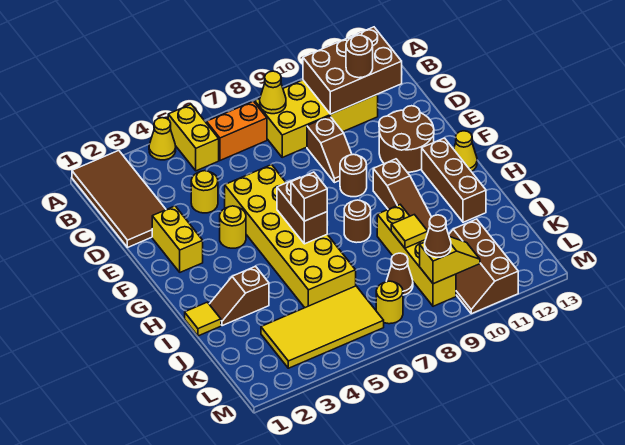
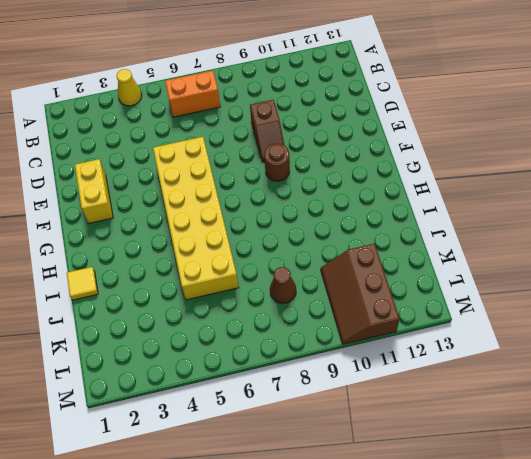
none -> brown tile A1:D2 level 1
none -> yellow brick A5:B5 level 1
none -> yellow brick B8:C11 level 1
none -> yellow round brick D4 level 1

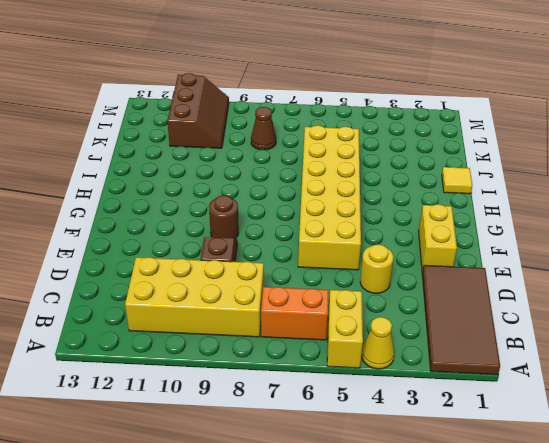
none -> brown round brick E11:F12 level 1
none -> yellow round brick F4 level 1
none -> brown slope G10:I10 level 1 top G
none -> brown brick G12:I12 level 1

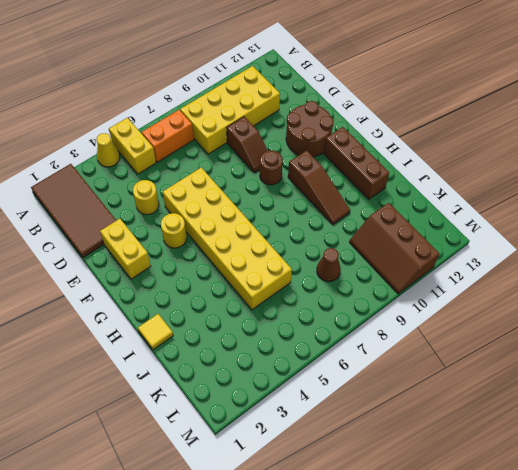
none -> yellow cone G13 level 1
none -> brown round brick H8 level 1
none -> brown slope I2:I3 level 1 top 3
none -> yellow brick I9:L9 level 1

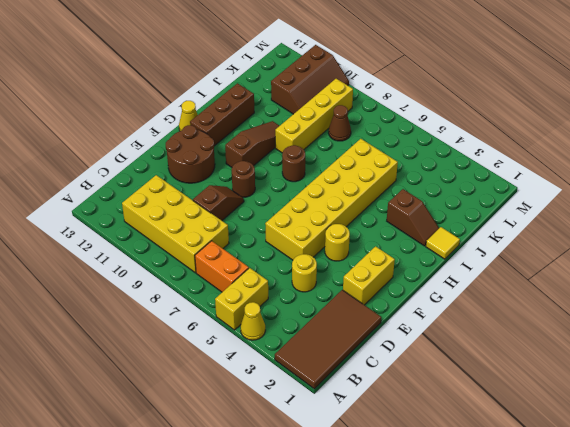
none -> yellow tile K3:L6 level 1
none -> yellow round brick L7 level 1
none -> yellow cone B8 level 2
none -> brown brick B10:C12 level 2

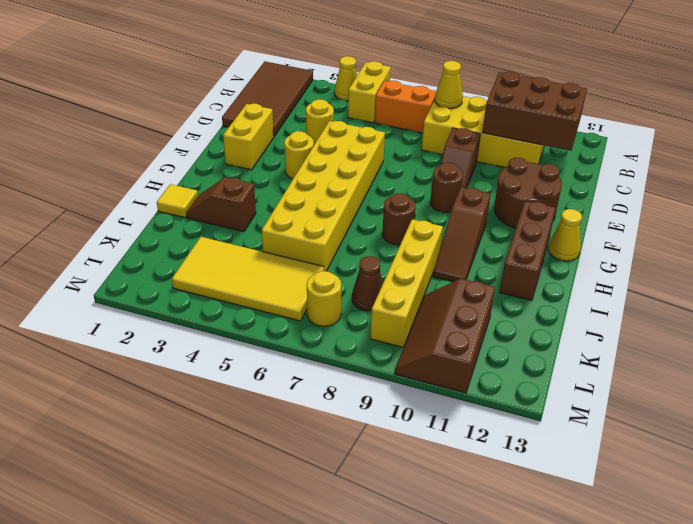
none -> brown brick G6:H6 level 2
none -> yellow tile J9 level 2
none -> yellow slope L9:L10 level 2 top 9
none -> brown round brick C11 level 3

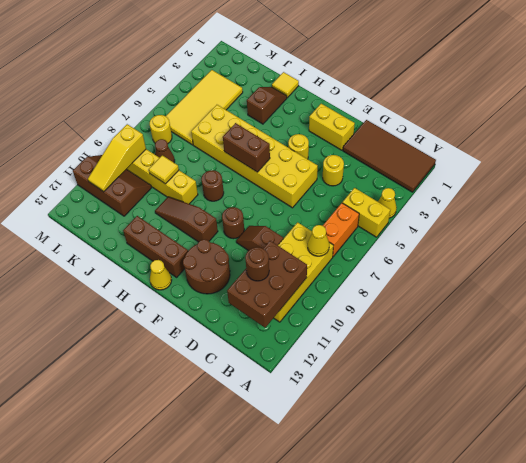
yellow slope L9:L11 level 2 top 9 -> yellow slope L9:L10 level 2 top 9
none -> brown brick H6 level 3
none -> brown cone L9 level 3

